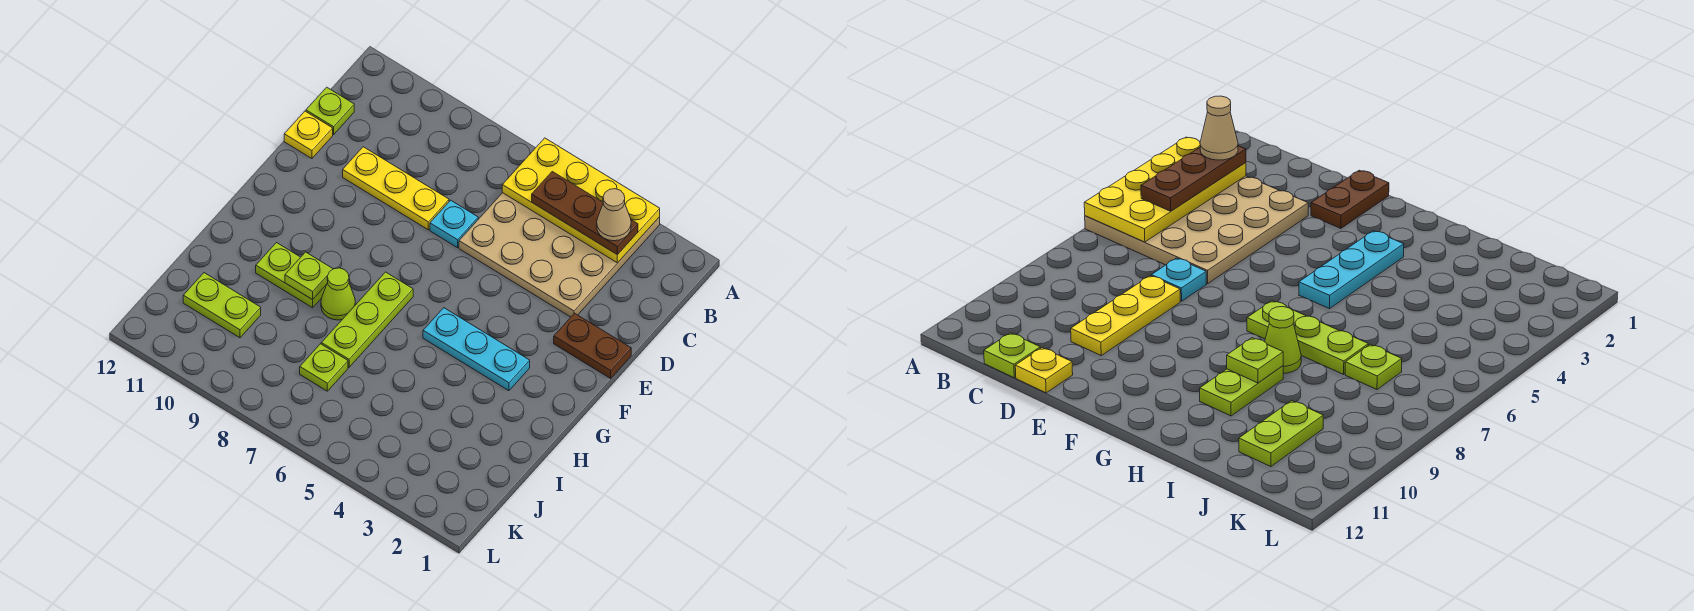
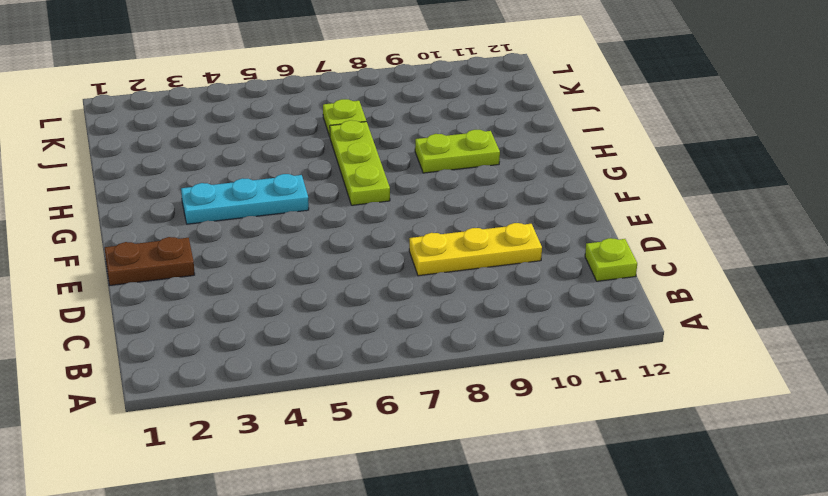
none -> tan plate A3:D6 level 1
none -> cyan plate D7 level 1
none -> yellow plate D12 level 1

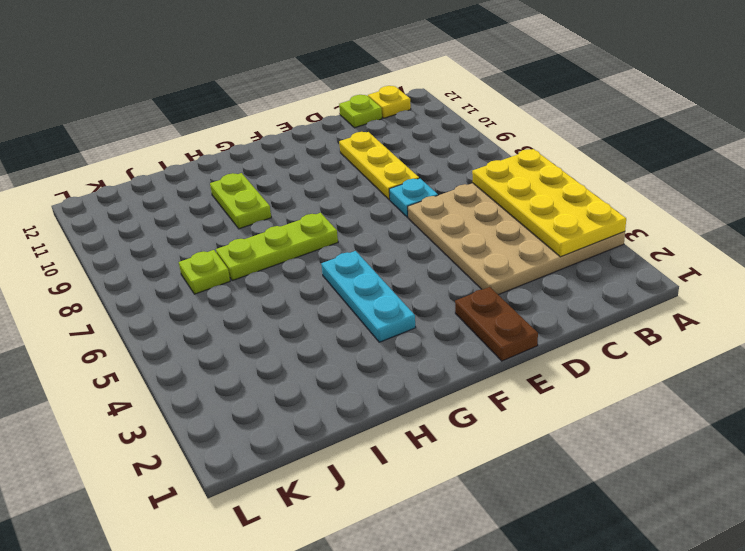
yellow plate B12 level 1 -> yellow plate D12 level 1
none -> lime cone H8 level 1
none -> lime plate J10:J11 level 1
none -> lime plate H9 level 2

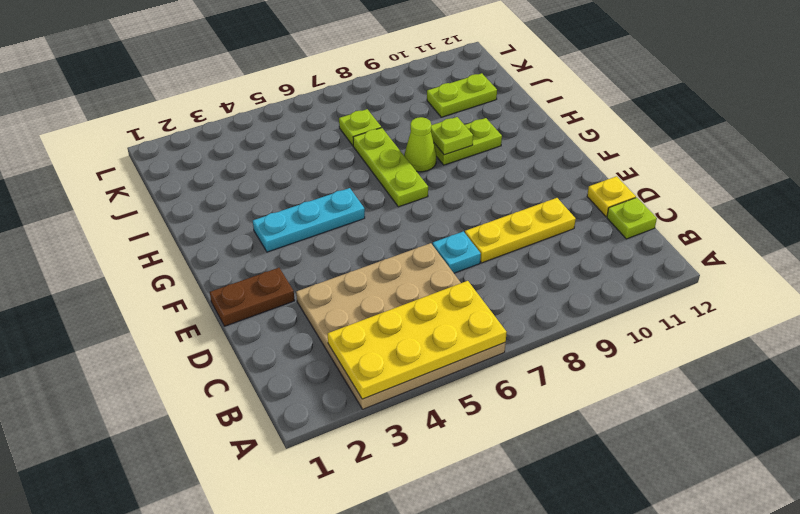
none -> brown plate B3:B5 level 3
none -> tan cone B3 level 4

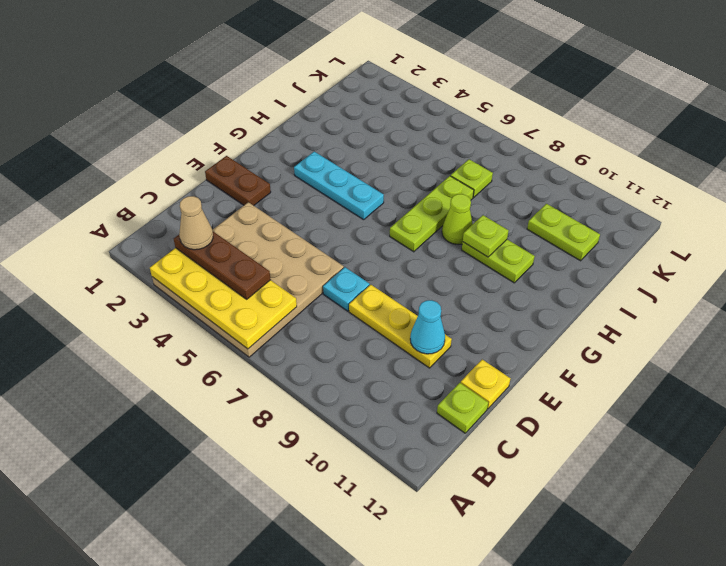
cyan cone D10 level 2 -> none

